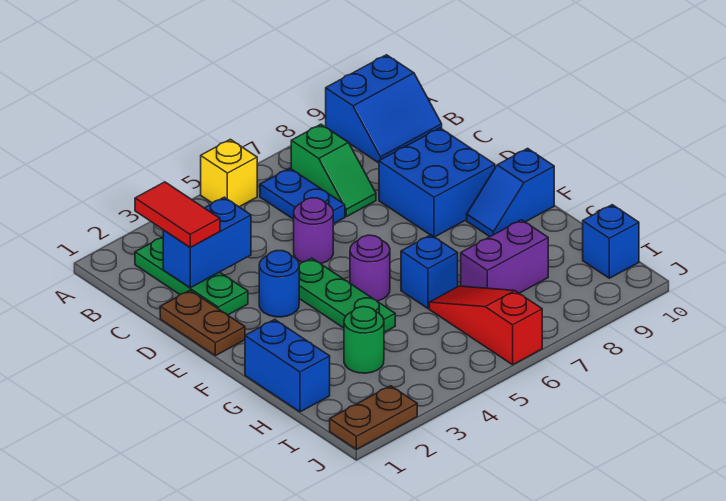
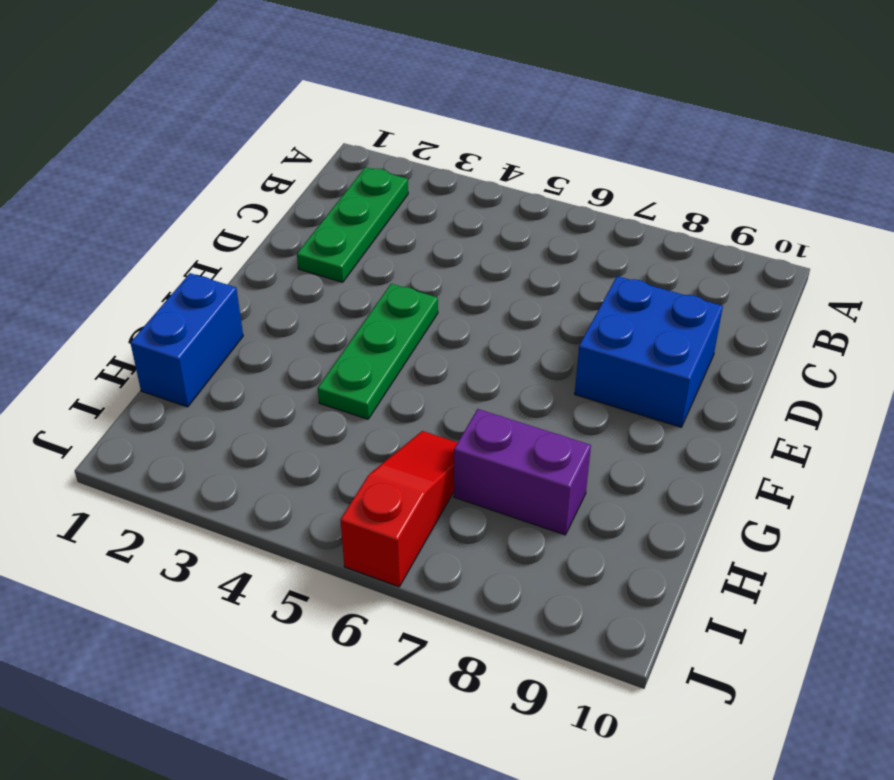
none -> yellow brick A5 level 1
none -> blue slope A9:B10 level 1 top A
none -> blue plate B6:C6 level 1

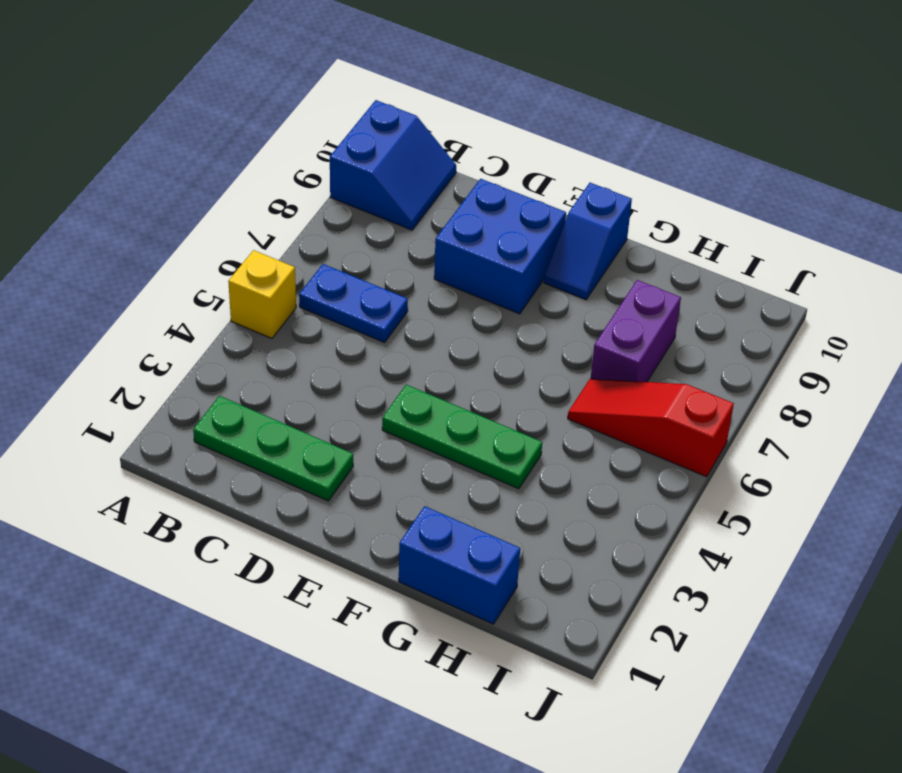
none -> green slope B7:C7 level 1 top B
none -> brown plate D1:E1 level 1
none -> purple round brick D5 level 1

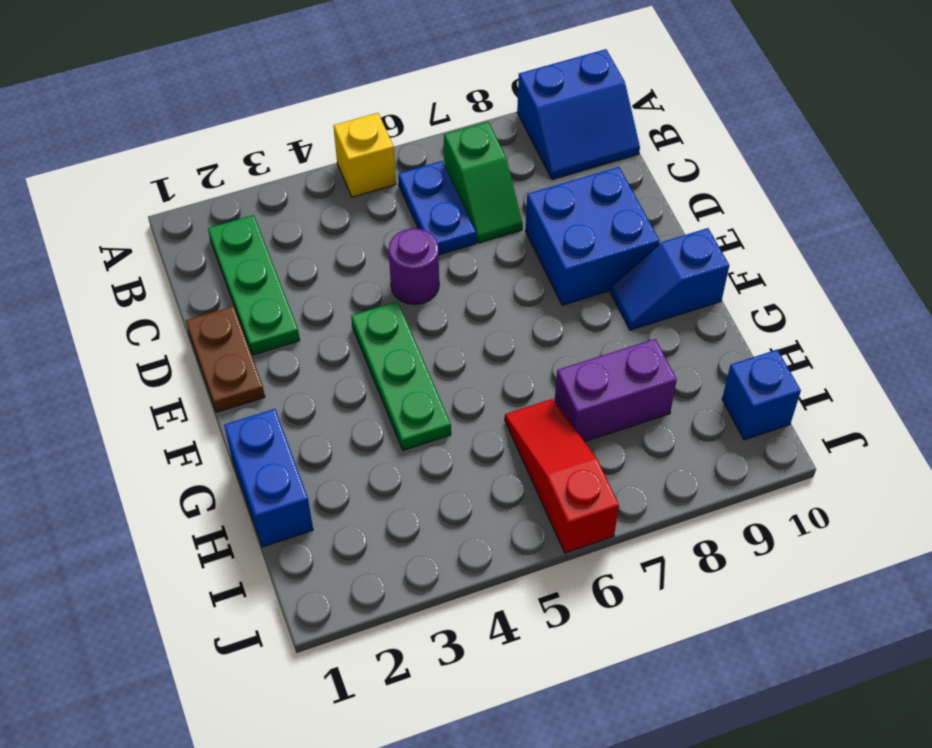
none -> blue round brick E3 level 1
none -> purple round brick F5 level 1
none -> blue brick G6 level 1

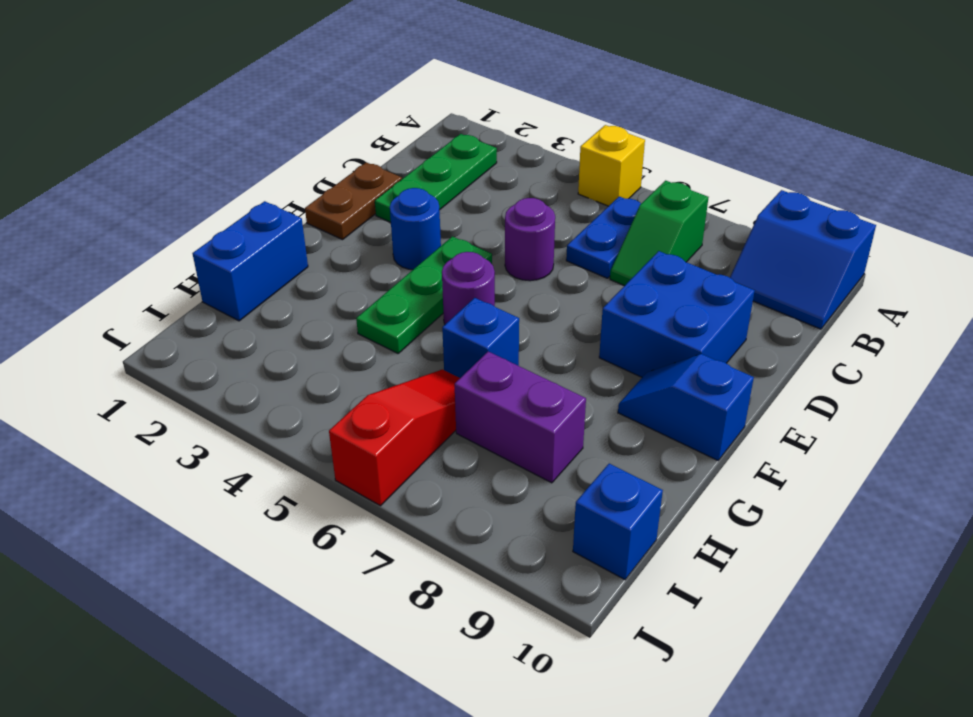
none -> green round brick H3 level 1
none -> brown plate J1:J2 level 1
none -> blue brick C2:C3 level 2

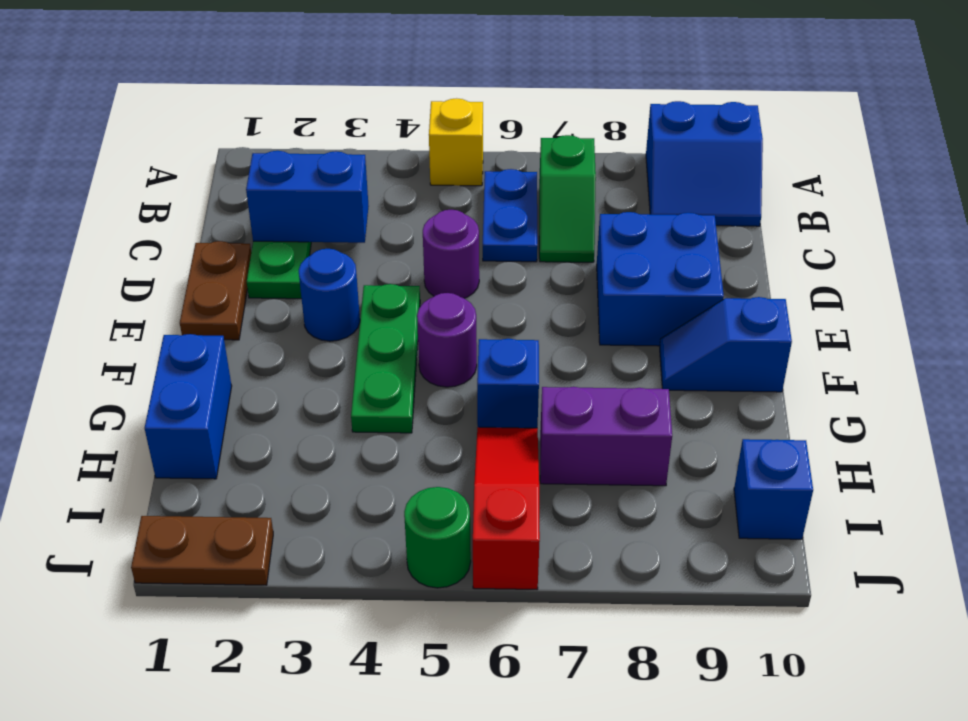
green round brick J5 level 1 -> green round brick H3 level 1
none -> red tile B2:C2 level 3

